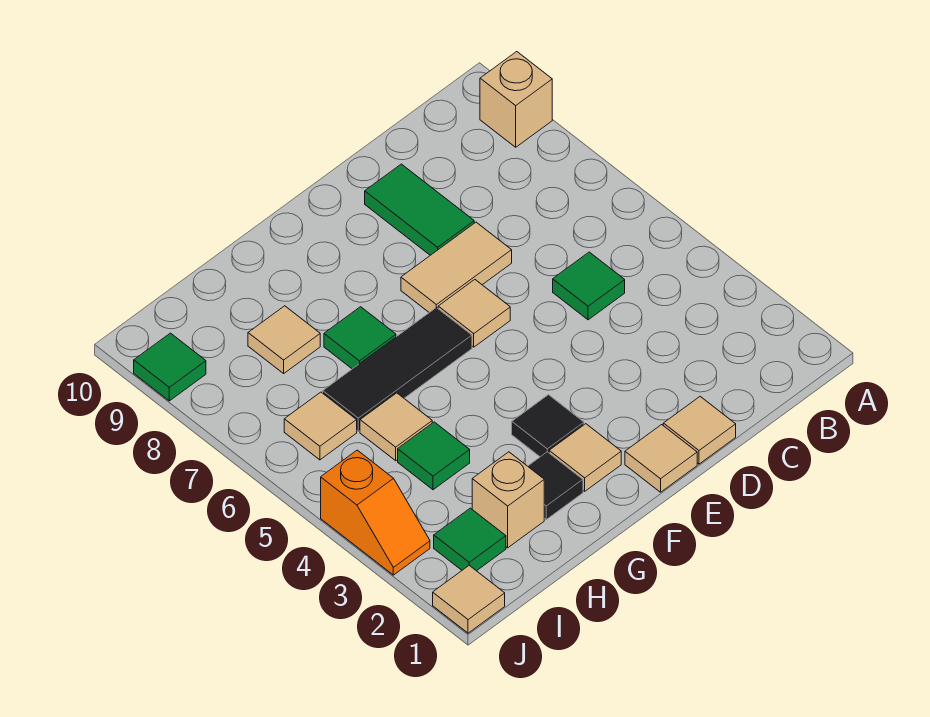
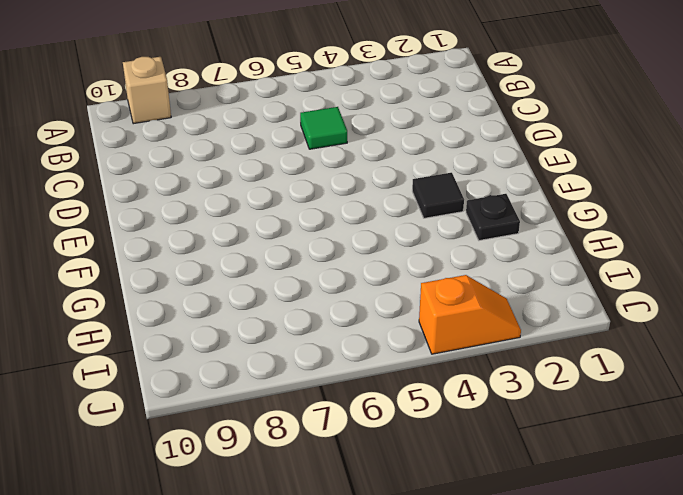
black plate G2 level 1 -> black tile G2 level 1
none -> tan tile D1 level 1
none -> tan tile D7:E7 level 1
none -> green tile D8:D9 level 1

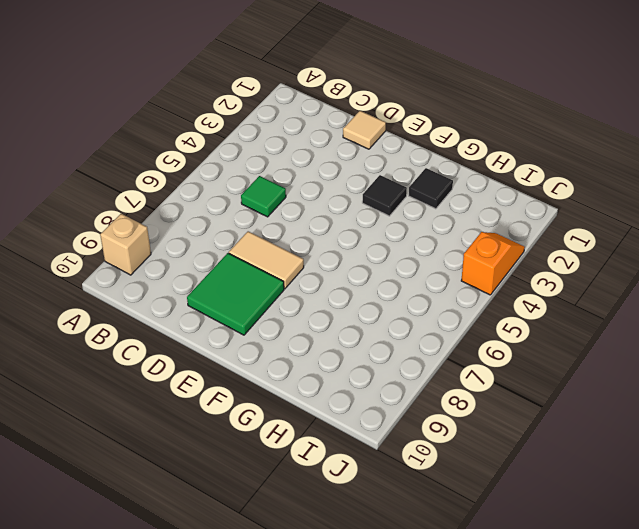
green tile D8:E9 level 1 -> green tile D8:D9 level 1
none -> tan tile E1 level 1
none -> tan tile E6 level 1
none -> tan tile F2 level 1

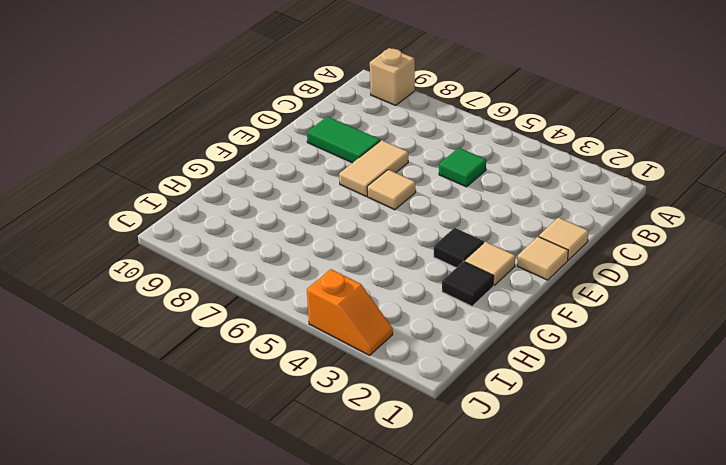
none -> black tile F6:H6 level 1
none -> green tile G7 level 1
none -> tan brick H2 level 1

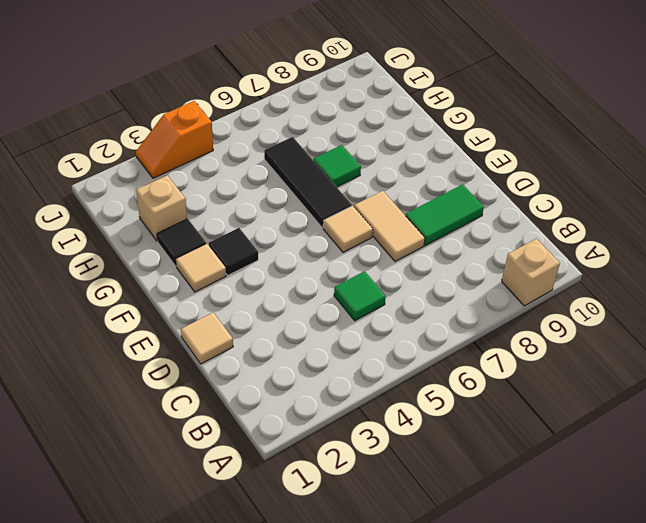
none -> tan tile E1 level 1
none -> green tile H4 level 1
none -> tan tile H5 level 1

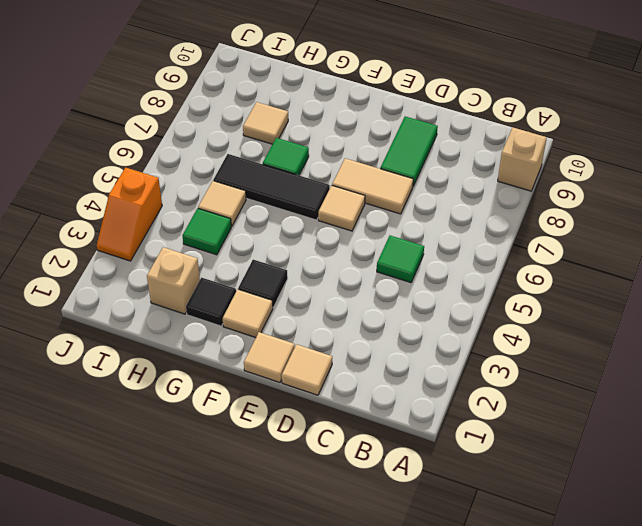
none -> green tile I2 level 1
none -> tan tile I6 level 1
none -> tan tile J1 level 1

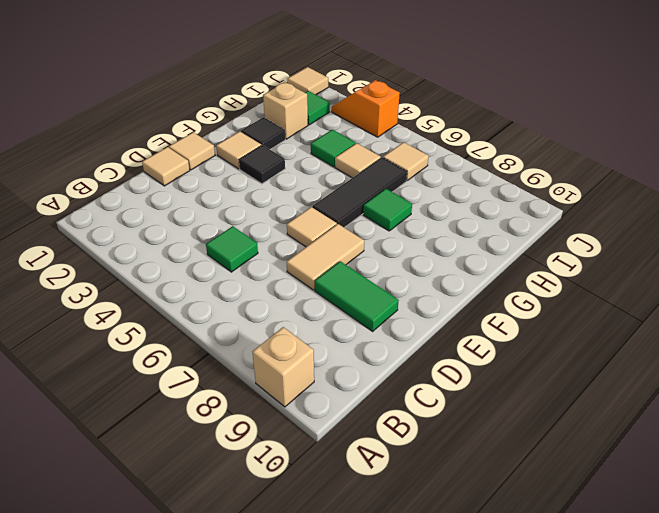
none -> tan tile H8 level 1
none -> green tile J9 level 1

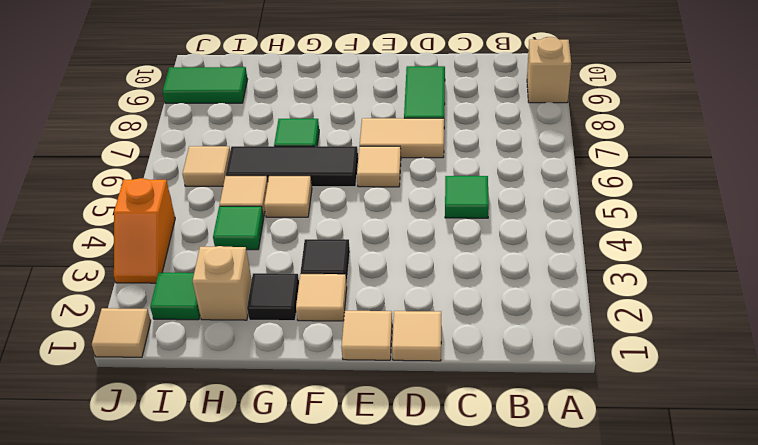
tan tile G5 level 1 -> tan tile H8 level 1
green tile I9:J9 level 1 -> green tile J9 level 1

